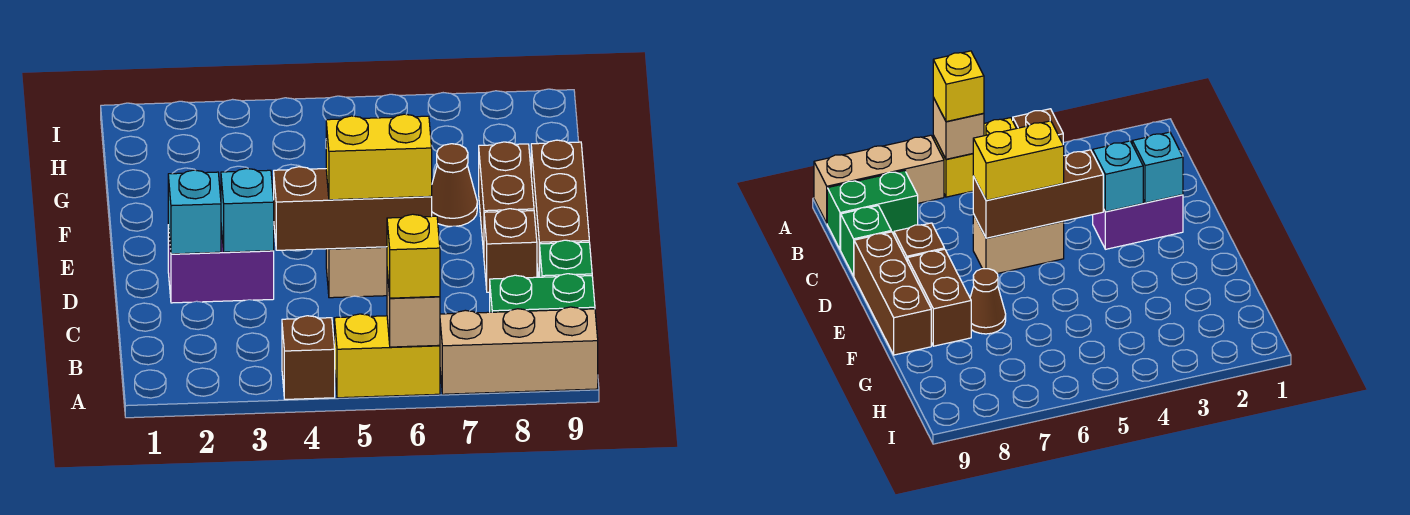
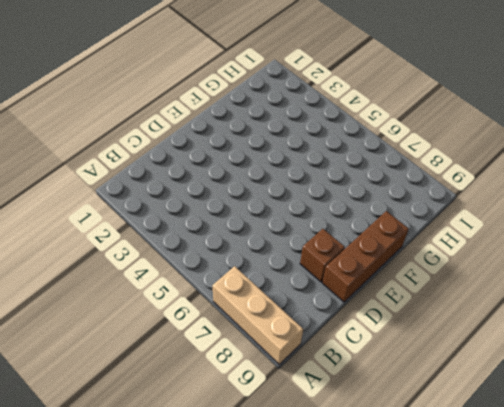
none -> brown brick A4 level 1
none -> yellow brick A5:A6 level 1
none -> green brick B8:B9 level 1

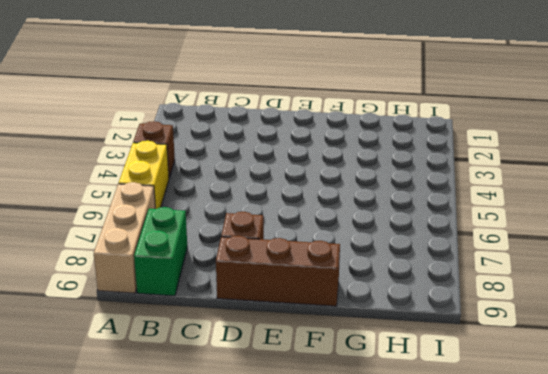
none -> green brick C9 level 1
none -> purple brick D2:D3 level 1
none -> tan brick D5:D6 level 1

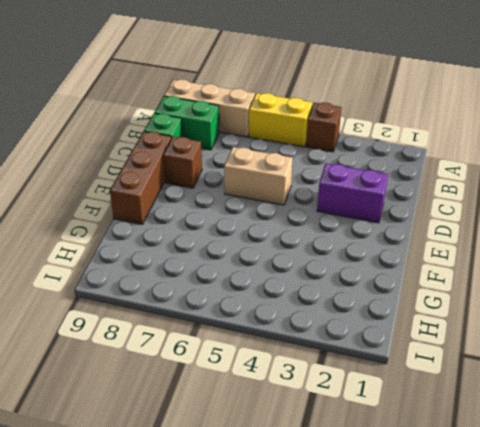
none -> brown brick E8:F8 level 1
none -> brown cone F7 level 1
none -> tan brick A6 level 2

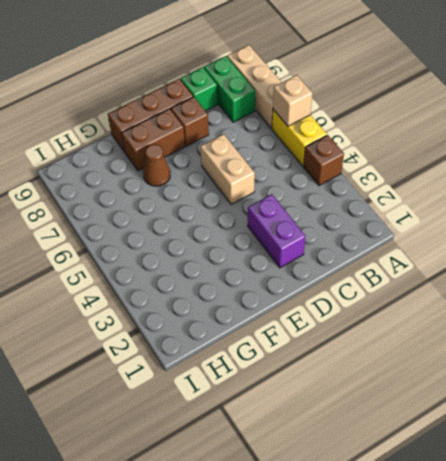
none -> cyan brick D2 level 2
none -> cyan brick D3 level 2
none -> brown brick D4:D6 level 2

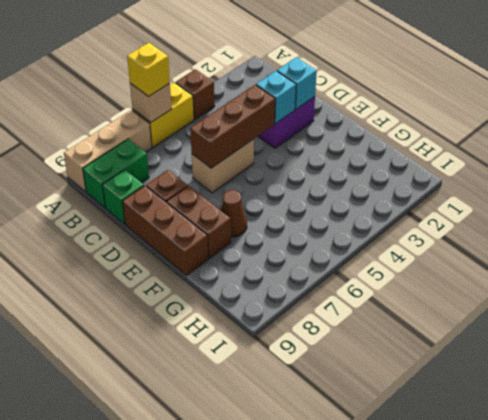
none -> yellow brick D5:D6 level 3

